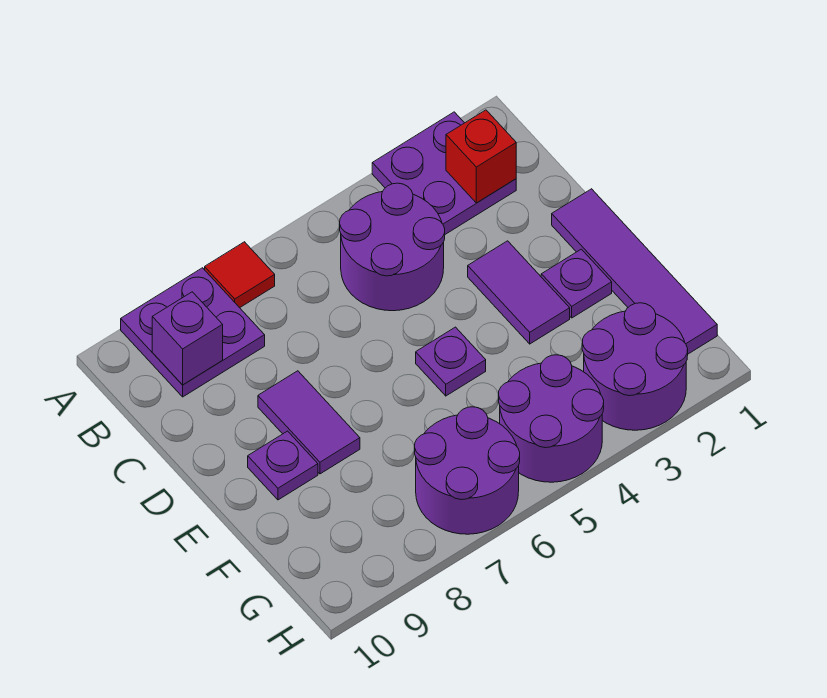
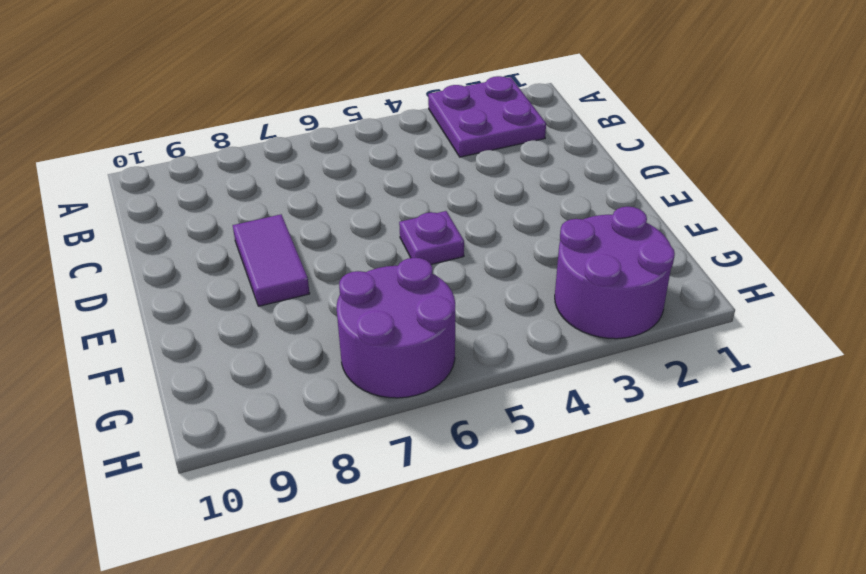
none -> red tile A7 level 1
none -> purple plate A8:B9 level 1
none -> purple round brick B4:C5 level 1

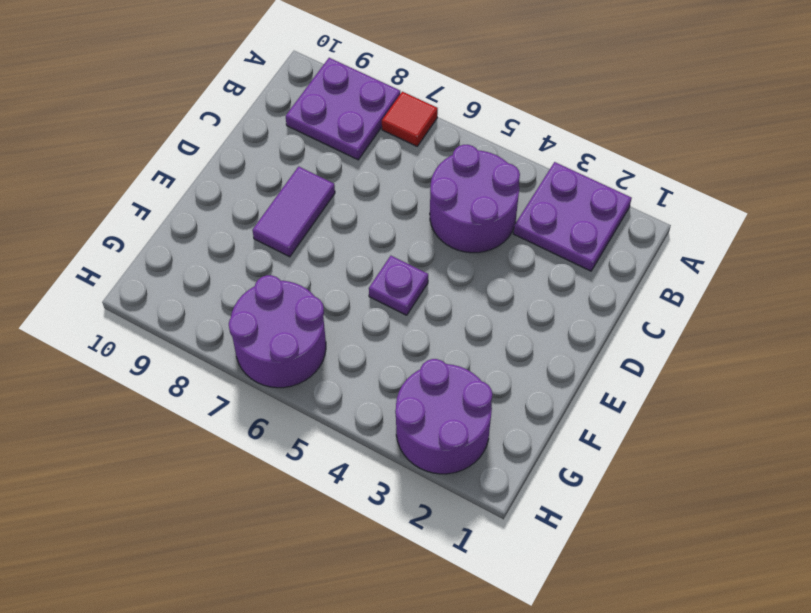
none -> purple tile D1:G1 level 1
none -> purple tile D3:E3 level 1
none -> purple plate E2 level 1

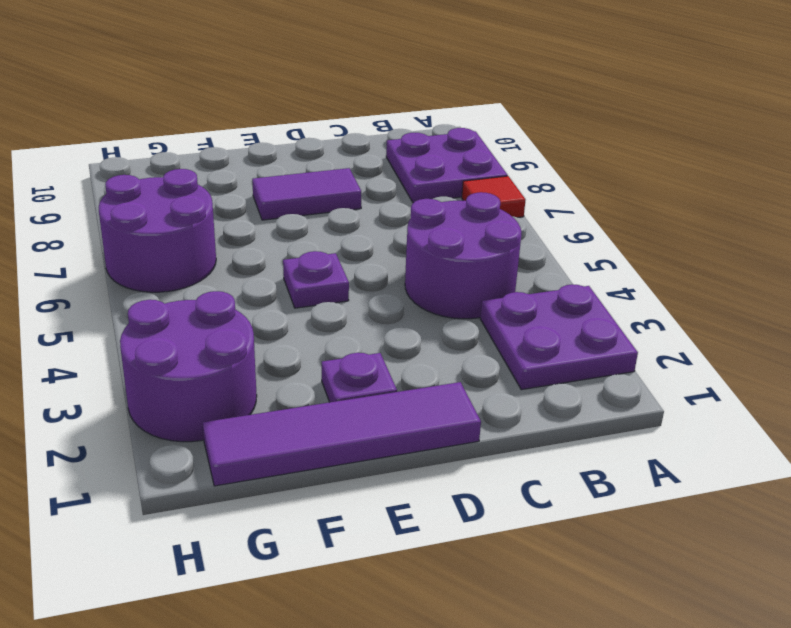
none -> purple tile D3:E3 level 1
none -> purple plate E9 level 1
none -> purple round brick G4:H5 level 1

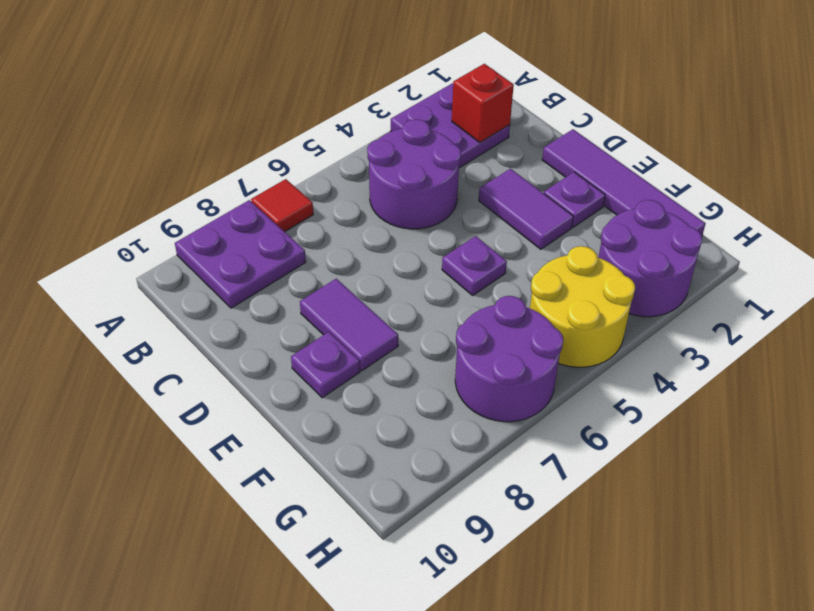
yellow round brick G4:H5 level 1 -> purple round brick G4:H5 level 1
none -> purple brick B9 level 2

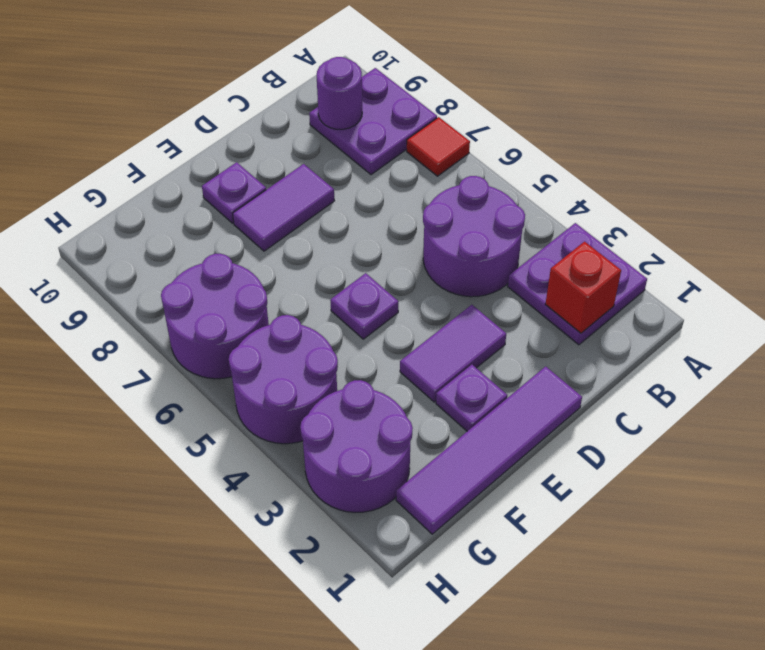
purple round brick B9 level 2 -> purple brick B9 level 2

